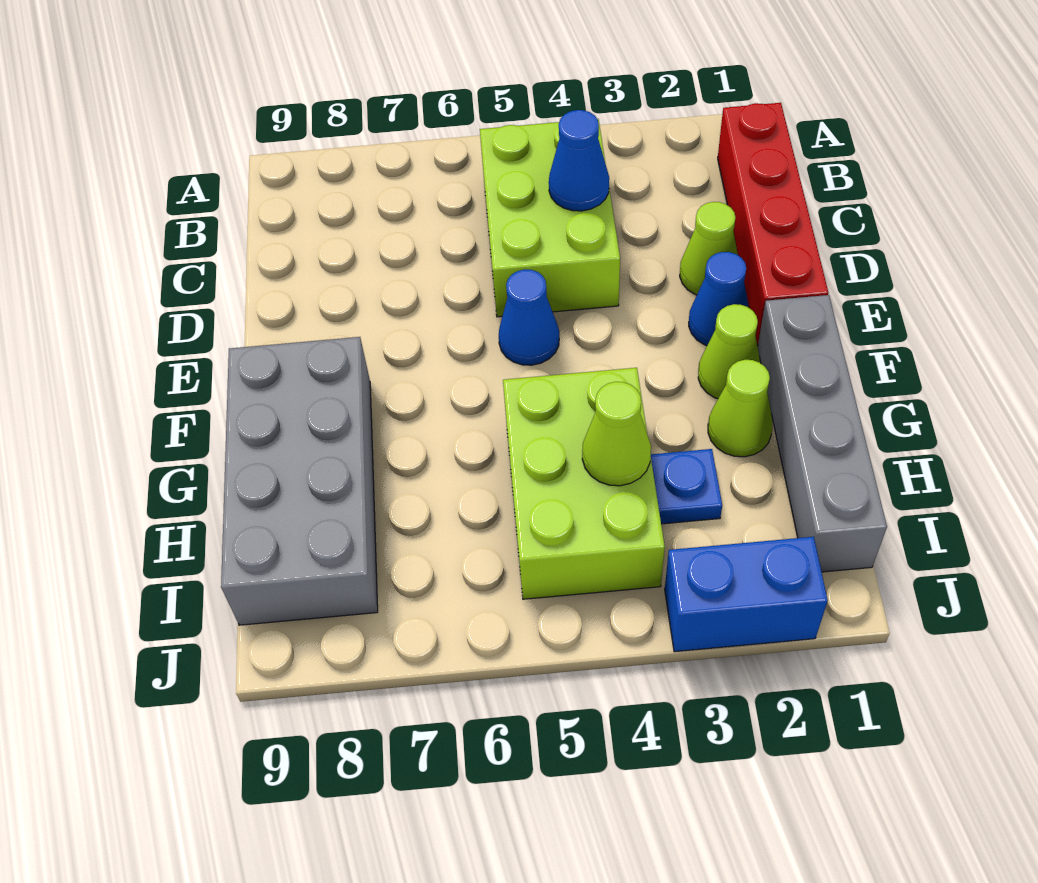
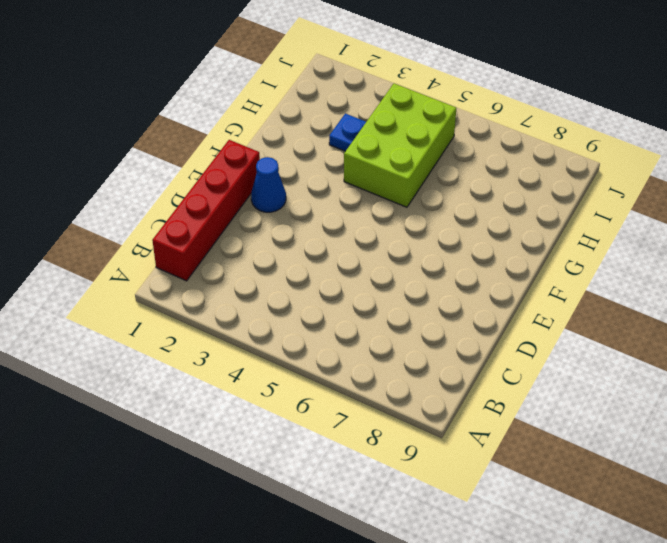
none -> lime brick B4:D5 level 1
none -> lime cone D2 level 1
none -> blue cone E5 level 1

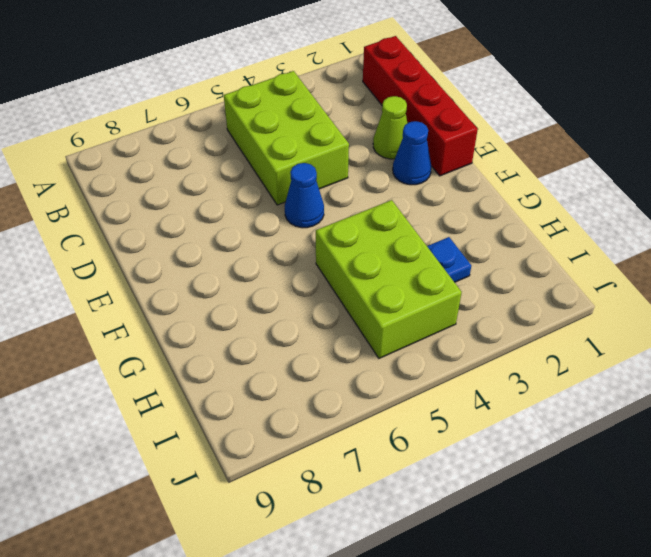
none -> grey brick F1:I1 level 1
none -> lime cone F2 level 1
none -> grey brick F8:I9 level 1

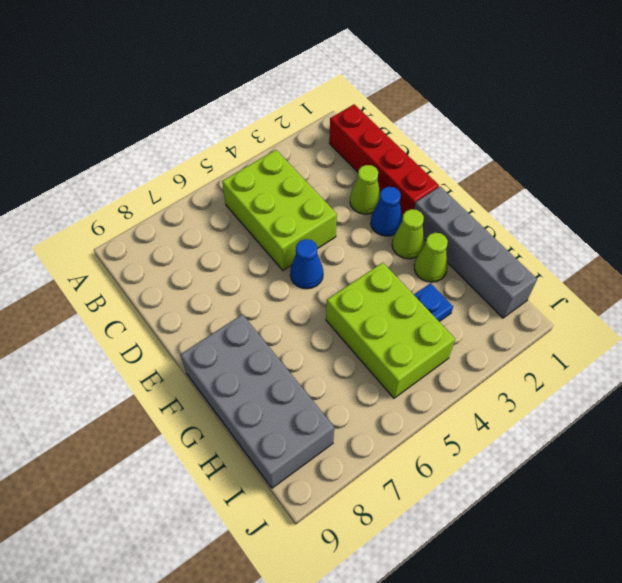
none -> blue brick J2:J3 level 1
none -> blue cone C4 level 2
none -> lime cone H4 level 2

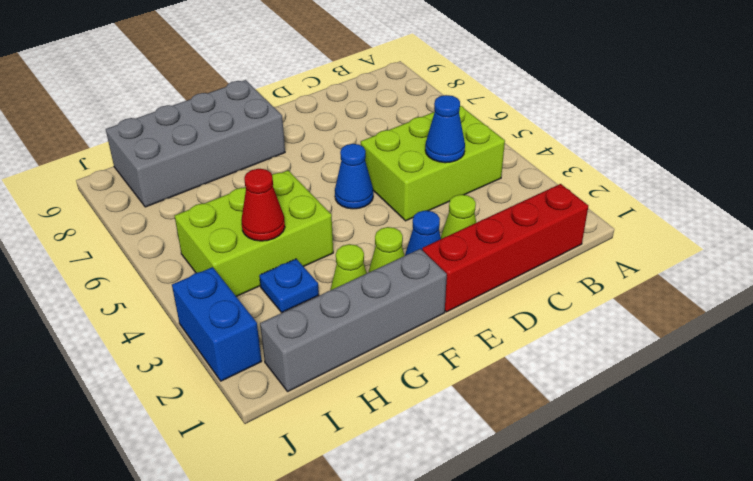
red cone H4 level 2 -> lime cone H4 level 2

